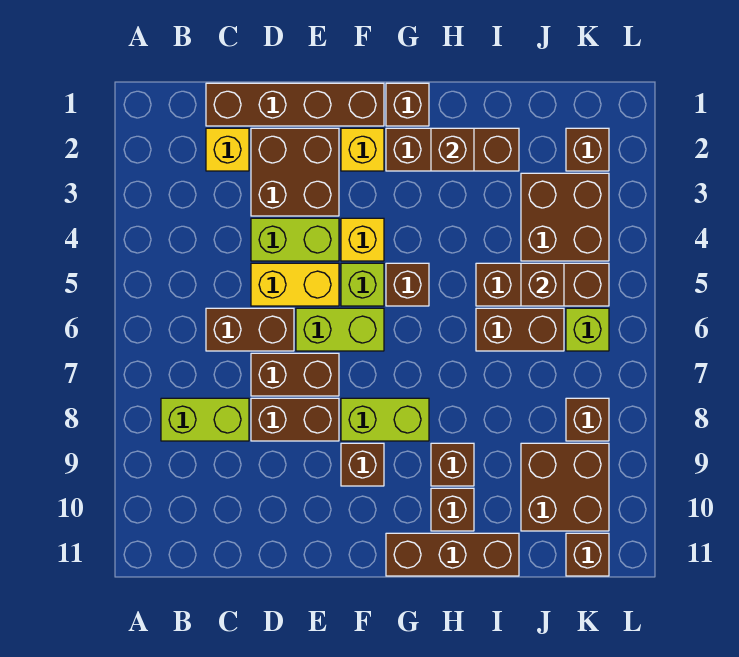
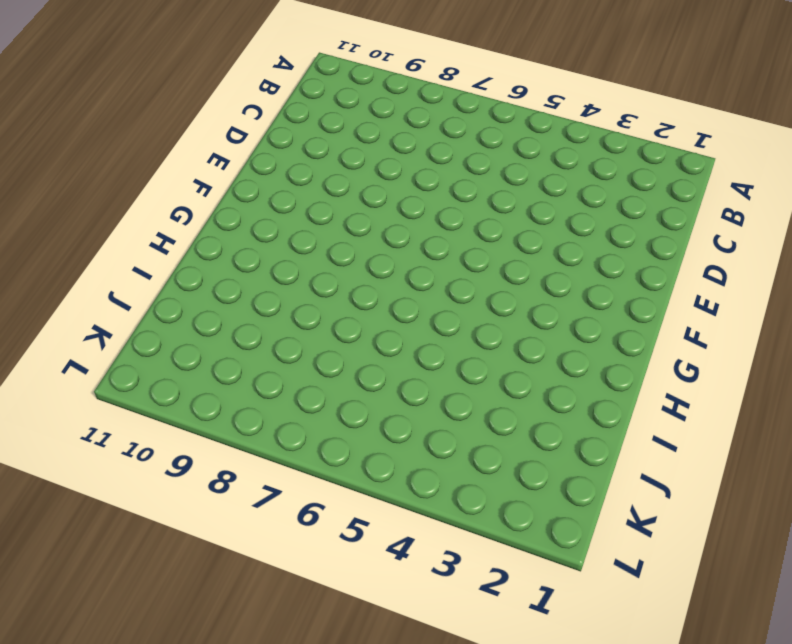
none -> lime brick B8:C8 level 1
none -> brown brick C1:F1 level 1
none -> yellow brick C2 level 1
none -> brown brick C6:D6 level 1

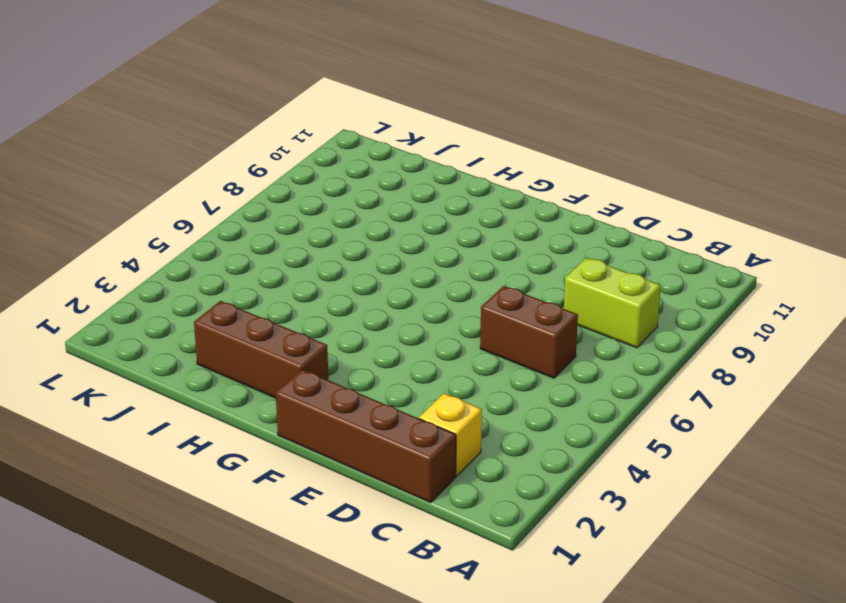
none -> brown brick D2:E3 level 1
none -> lime brick D4:E4 level 1
none -> yellow brick D5:E5 level 1
none -> brown brick D7:E7 level 1

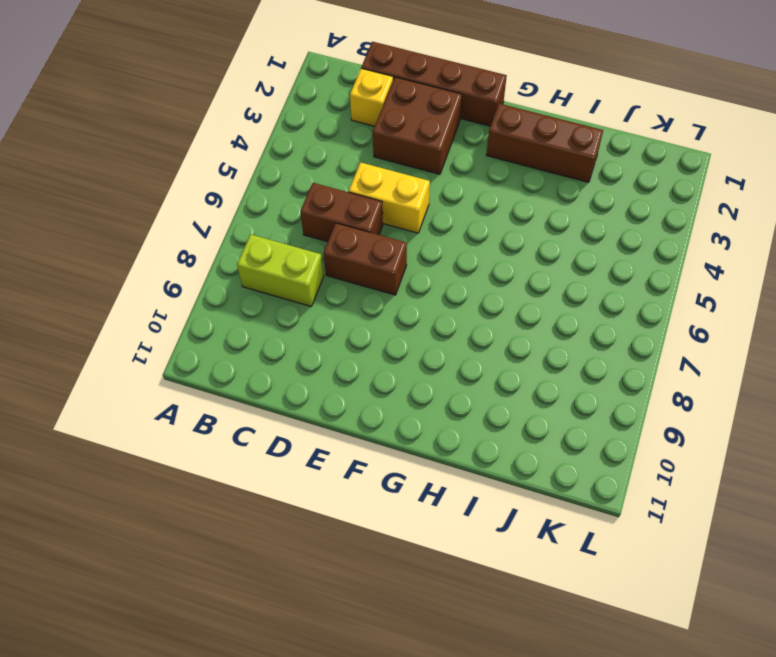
none -> lime brick D4:E4 level 1
none -> brown brick D8:E8 level 1
none -> lime brick E6:F6 level 1
none -> yellow brick F2 level 1

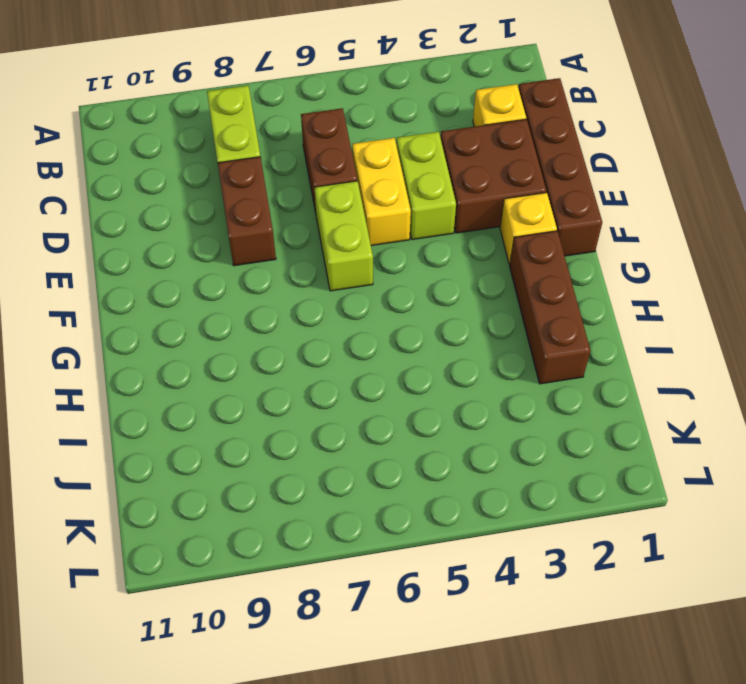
none -> brown brick D7:E7 level 1
none -> yellow brick F4 level 1
none -> lime brick F5 level 1
none -> lime brick F8:G8 level 1

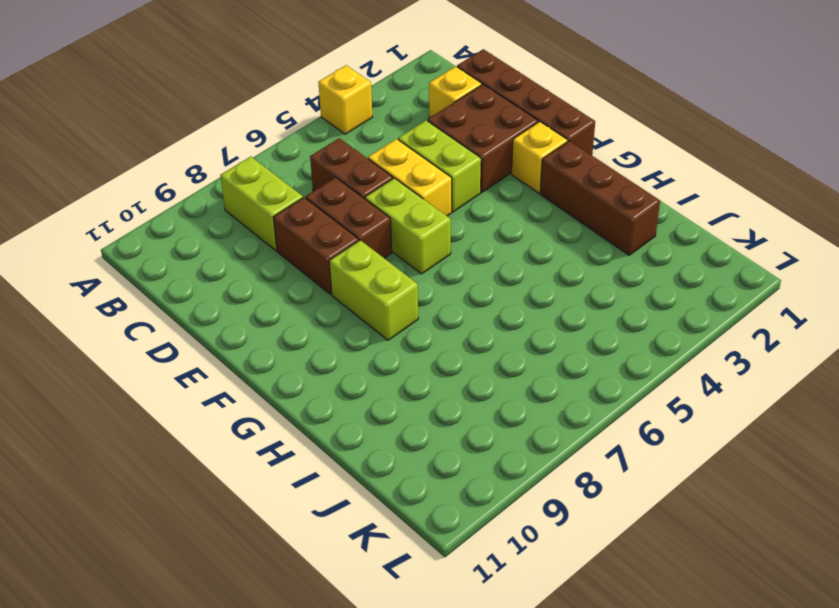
yellow brick A4 level 1 -> yellow brick F4 level 1
none -> lime brick F5 level 1
none -> brown brick F9 level 1
none -> brown brick G1 level 1
none -> brown brick G5 level 1

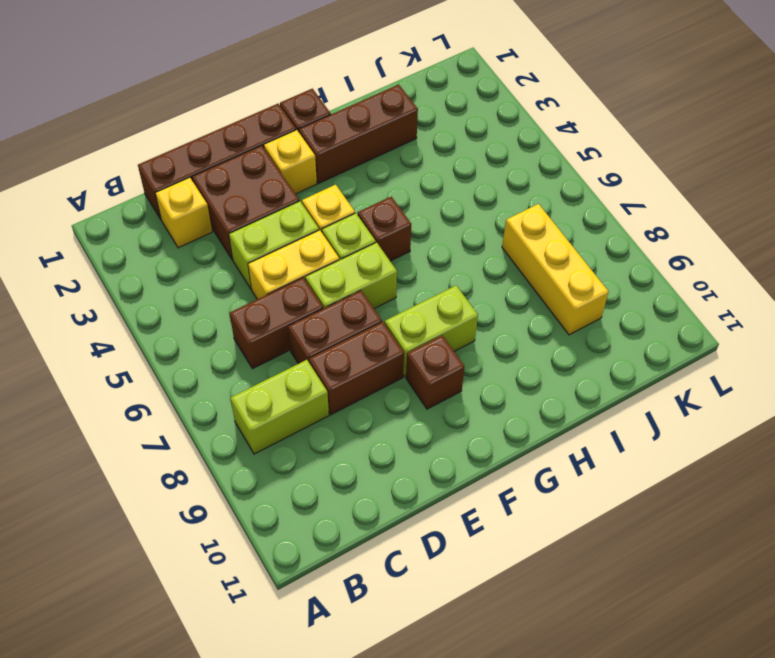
yellow brick J7:J9 level 1 -> brown brick J9:K10 level 1
none -> brown brick G11:I11 level 1
none -> brown brick H9 level 1
none -> brown brick H10 level 1
none -> brown brick I5:K5 level 1

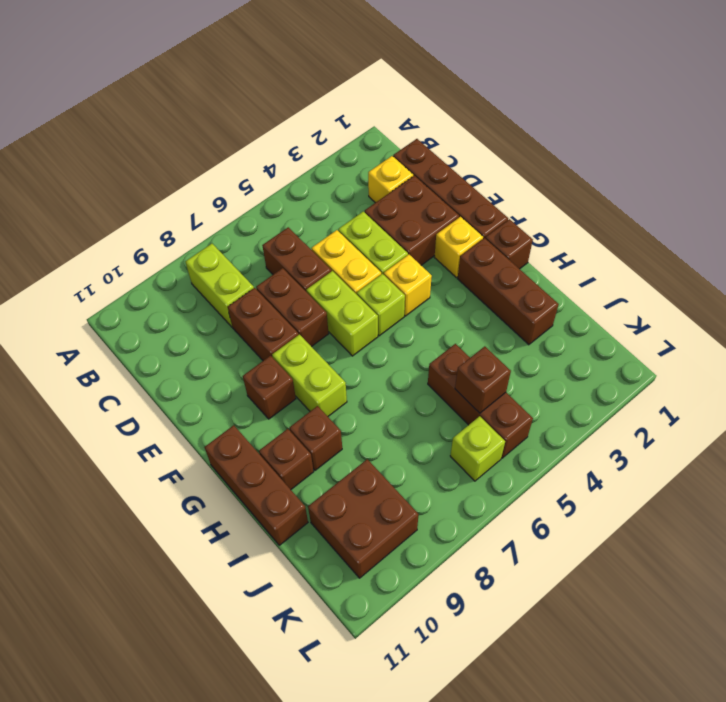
none -> brown brick G5 level 1
none -> brown brick I6:J6 level 1
none -> brown brick J3:K4 level 1
none -> brown brick K2 level 1

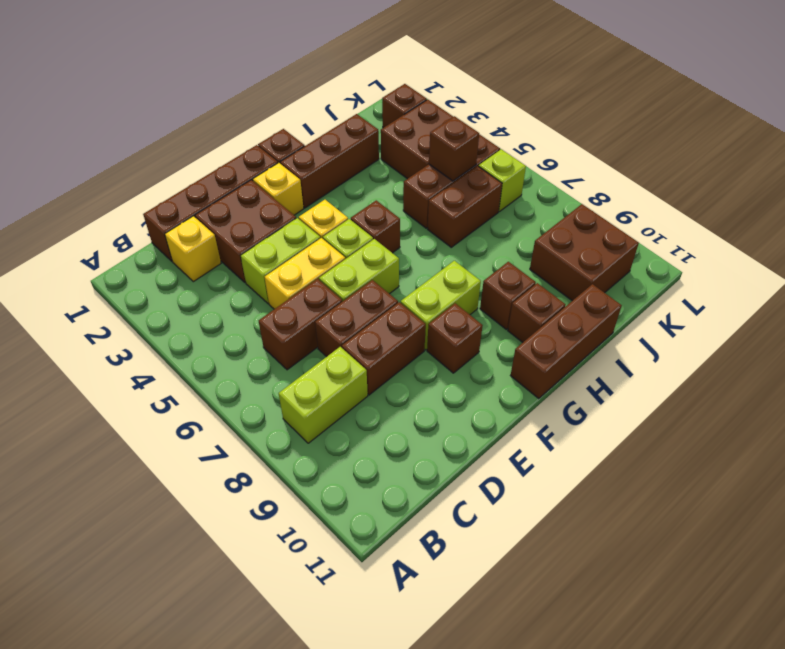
none -> brown brick K8 level 1
none -> brown brick K11 level 1
none -> brown brick H2 level 2

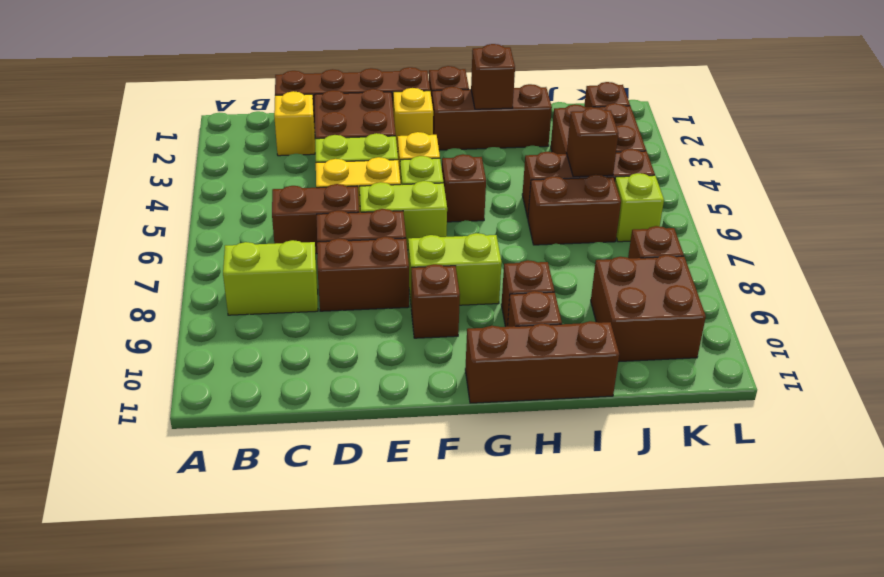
none -> brown brick K11 level 1

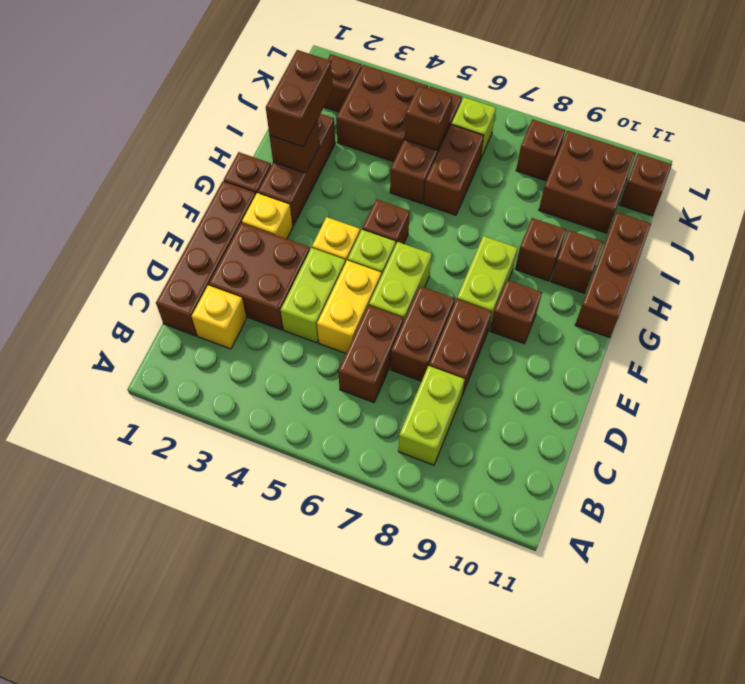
brown brick H2:I2 level 3 -> none

